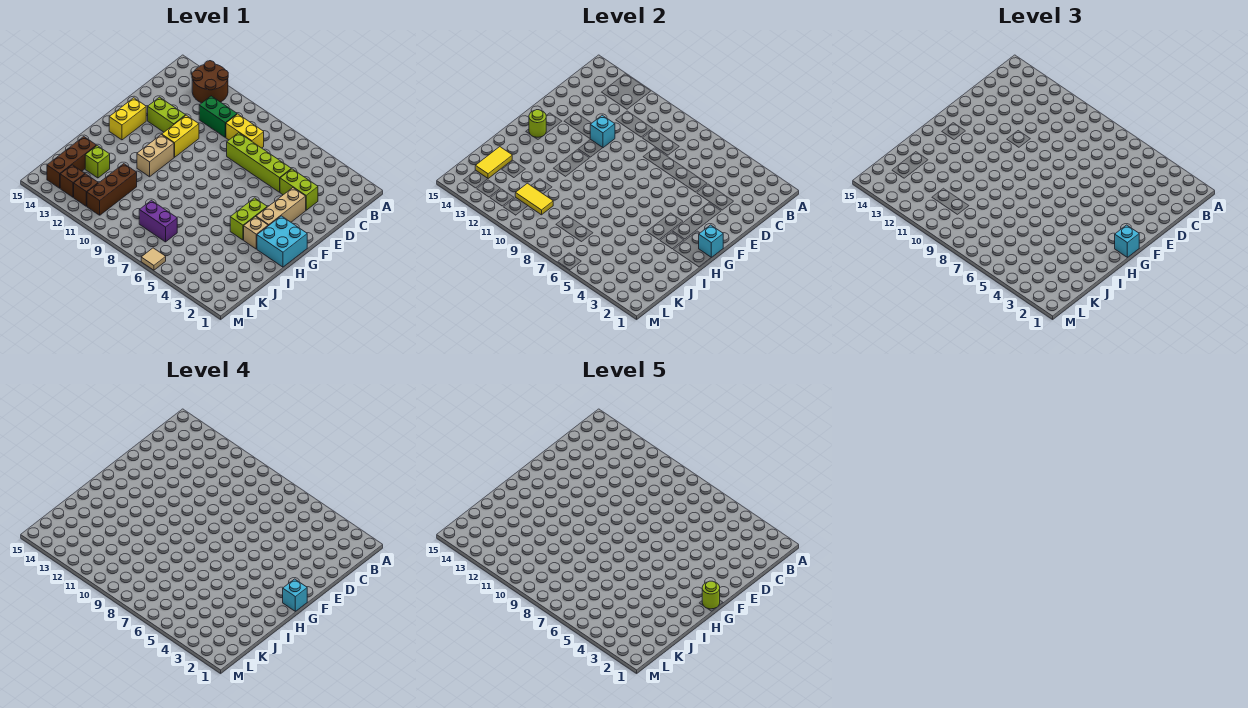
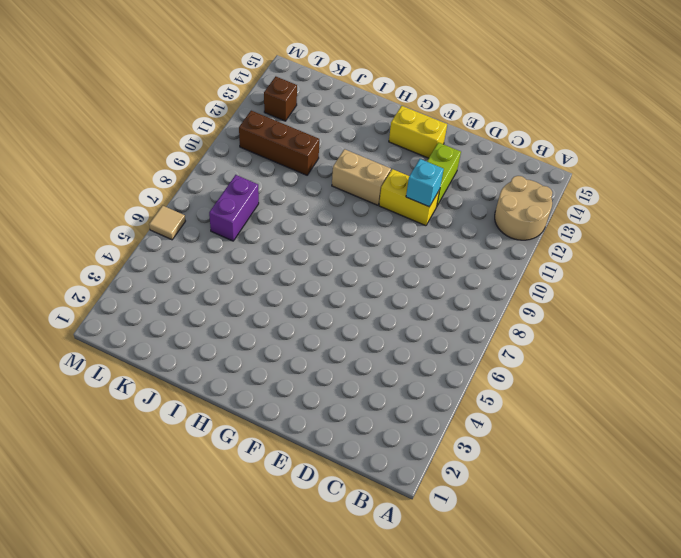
tan round brick A12:B13 level 1 -> brown round brick A12:B13 level 1
none -> yellow brick C8:C9 level 1
none -> green brick C10:C11 level 1
none -> lime brick D3:D4 level 1

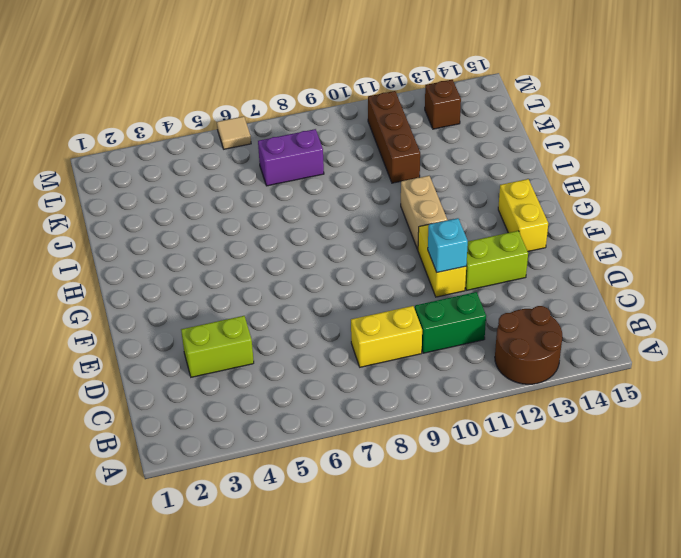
none -> lime brick D5:D8 level 1
none -> tan brick E3:G3 level 1
none -> cyan brick G1:H2 level 1

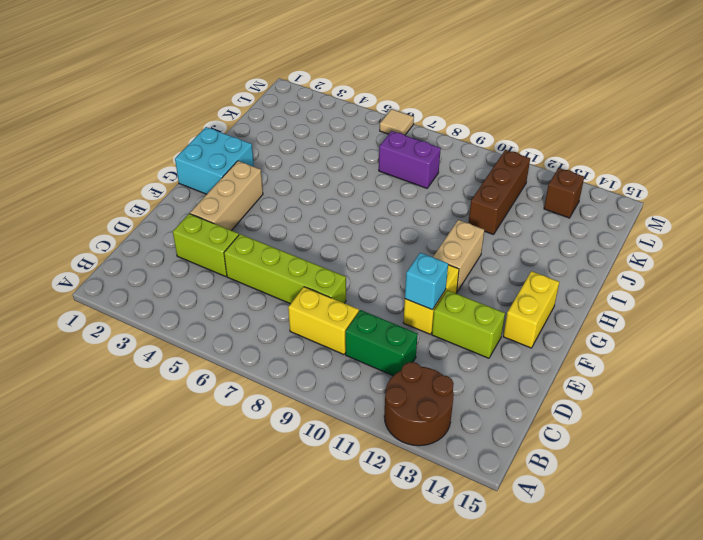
none -> lime brick G4:H4 level 1
none -> tan brick H3 level 1
none -> lime brick J13 level 1

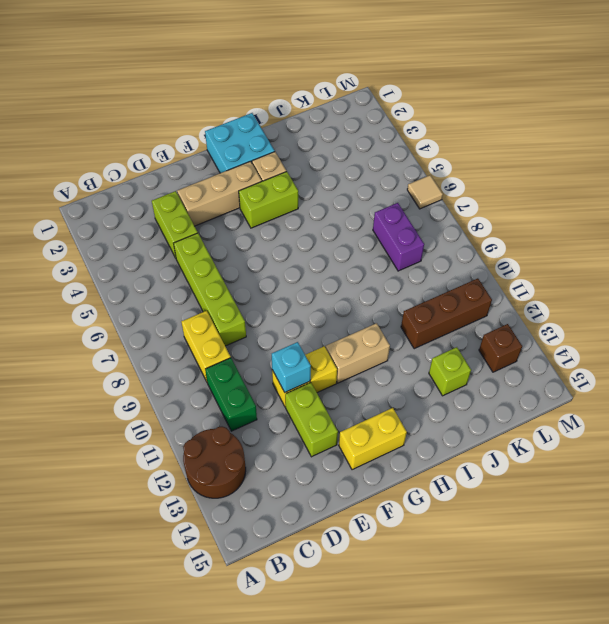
none -> brown brick J14:L14 level 1
none -> brown brick L12 level 1
none -> cyan brick G1 level 2

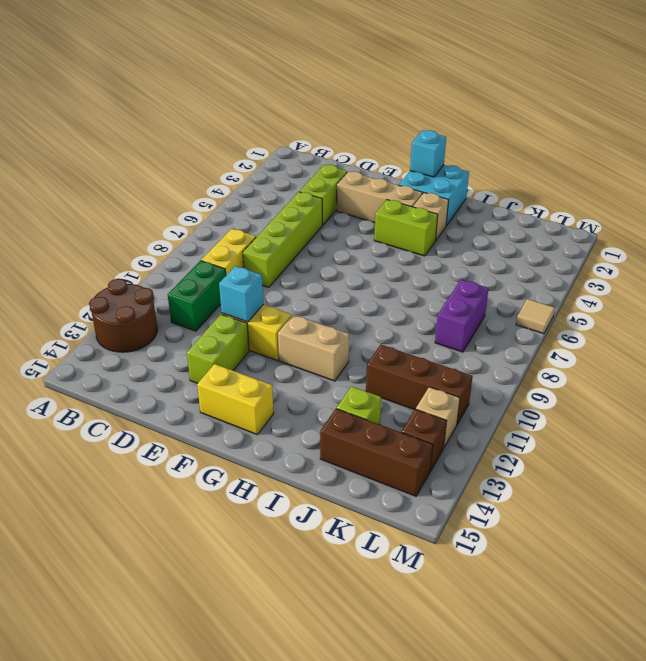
tan brick L12 level 1 -> brown brick L12 level 1
none -> lime round brick G14 level 2
none -> yellow tile J14:K14 level 2
none -> yellow tile K10:K11 level 2

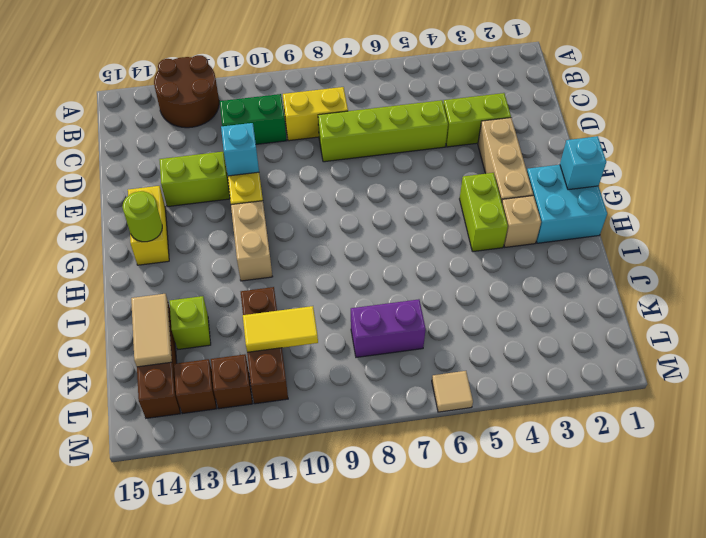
tan tile J14:K14 level 2 -> yellow tile J14:K14 level 2
none -> cyan brick G1 level 3
none -> cyan brick G1 level 4
none -> lime round brick G1 level 5

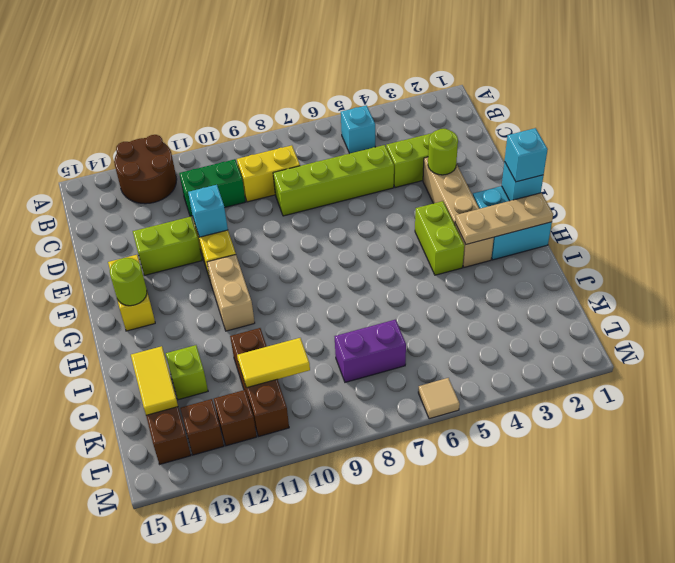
cyan brick B5 level 1 -> cyan brick G1 level 4
lime round brick E3 level 2 -> lime round brick G1 level 5
tan plate H1:H3 level 2 -> none

